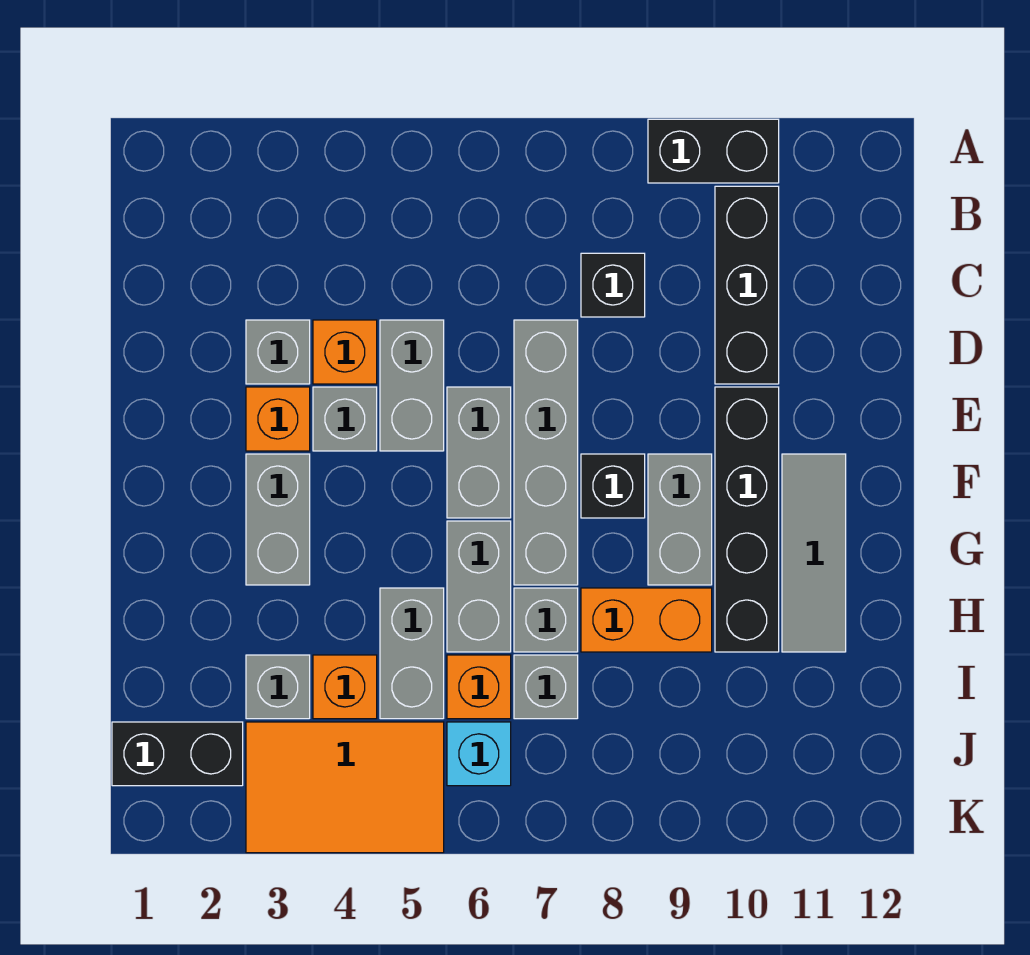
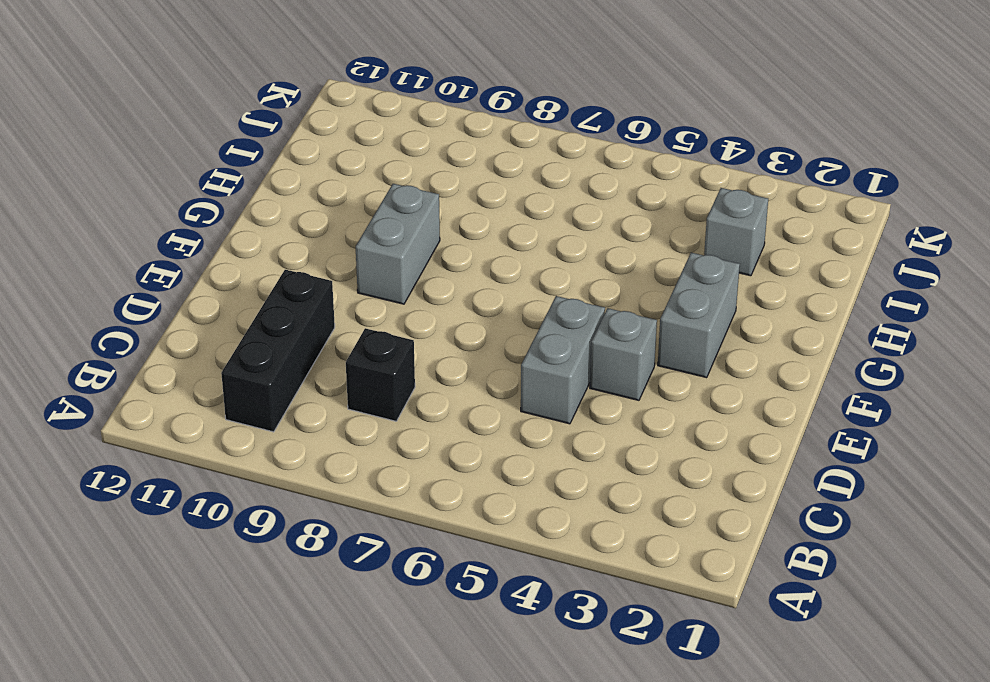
none -> black brick A9:A10 level 1
none -> grey brick D3 level 1
none -> orange brick D4 level 1

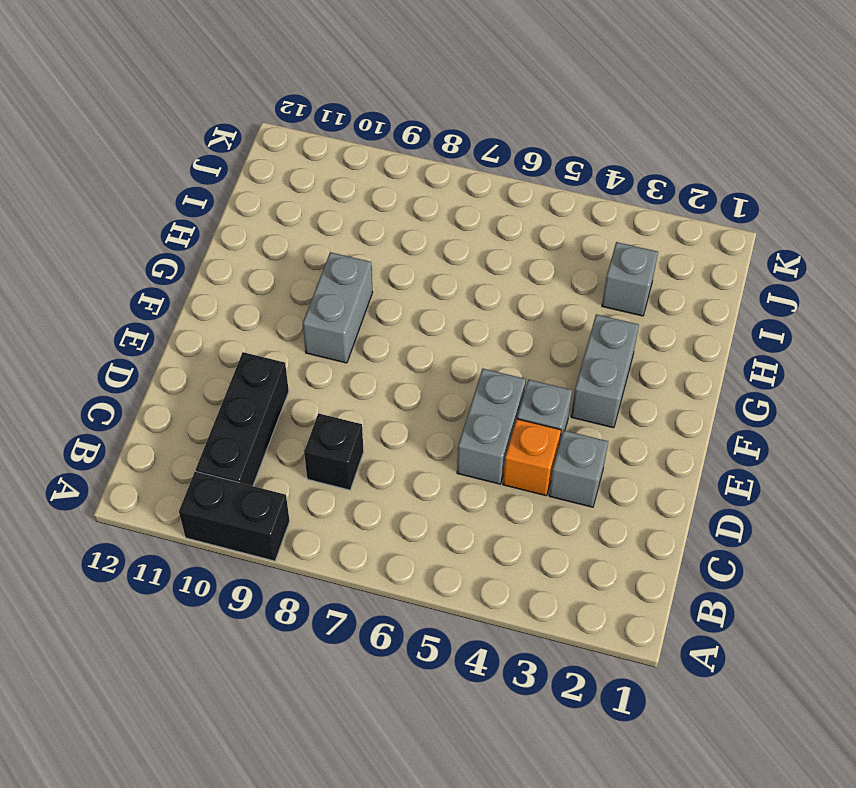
none -> grey brick D7:G7 level 1
none -> orange brick E3 level 1
none -> grey brick E6:F6 level 1

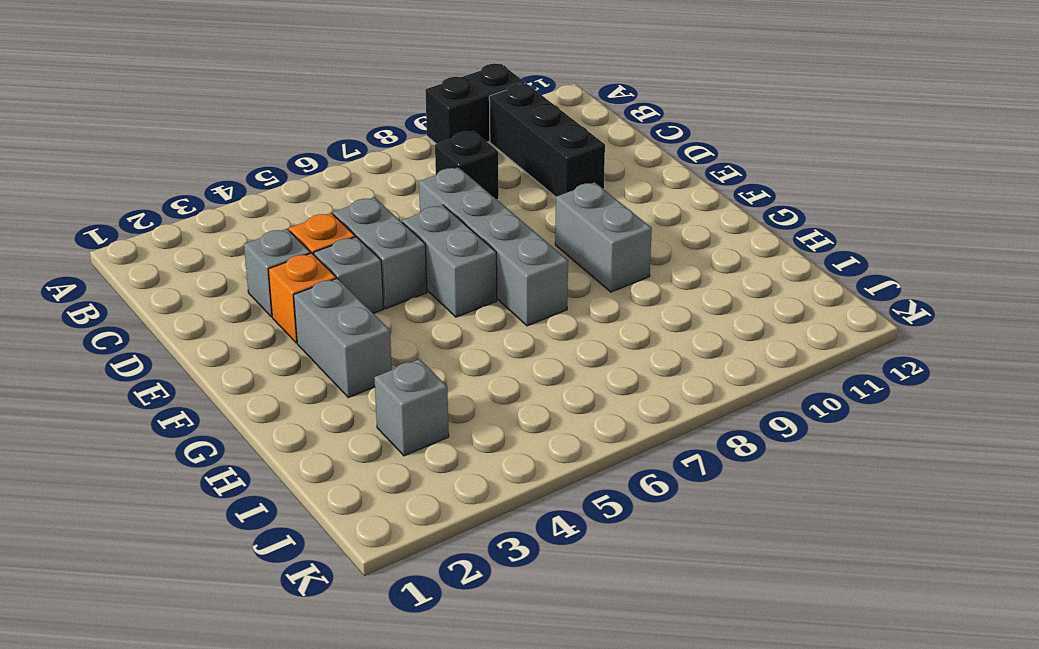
none -> black brick E10:H10 level 1
none -> black brick F8 level 1
none -> grey tile F11:H11 level 1

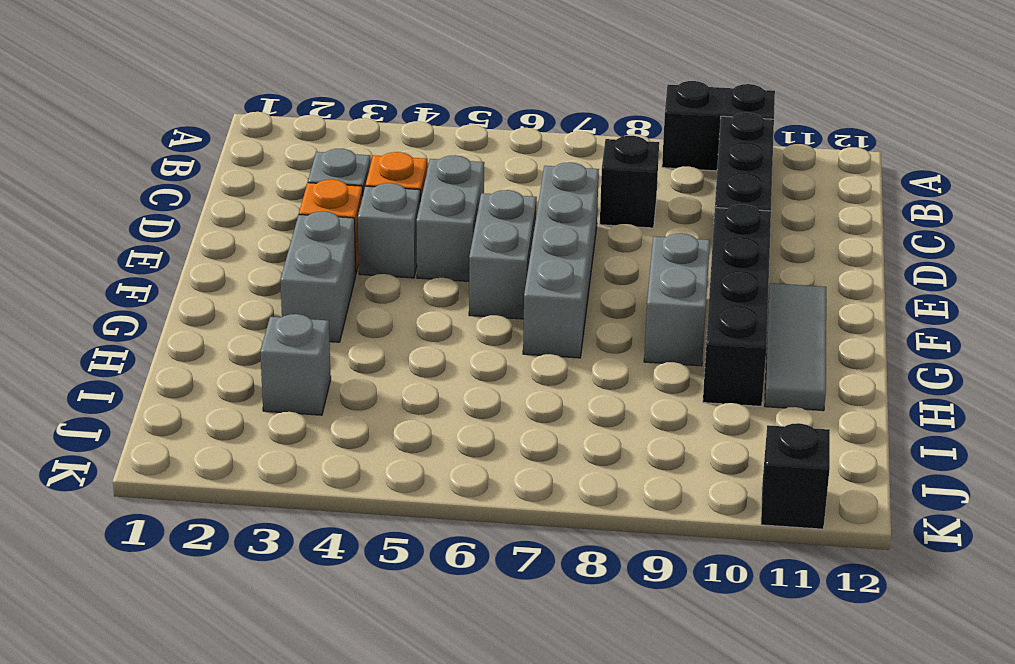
black brick K11 level 1 -> black brick F8 level 1
none -> grey brick G6:H6 level 1
none -> grey brick H5:I5 level 1
none -> grey brick H7 level 1

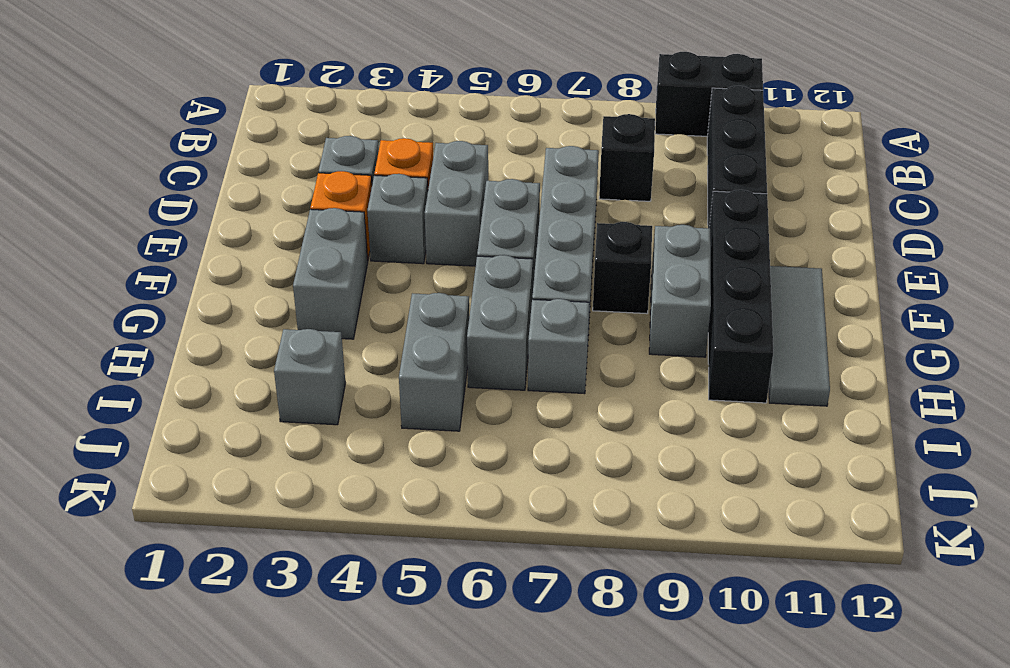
none -> orange brick H8:H9 level 1
none -> orange brick I4 level 1
none -> orange brick I6 level 1

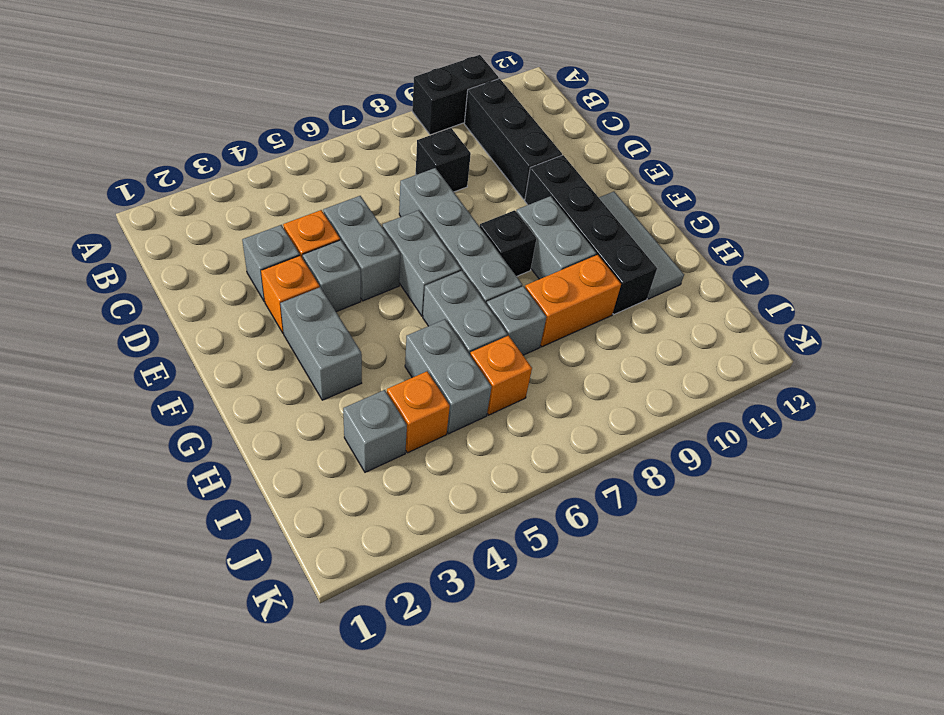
none -> grey brick I7 level 1
none -> black brick J1:J2 level 1
none -> orange tile J3:K5 level 1

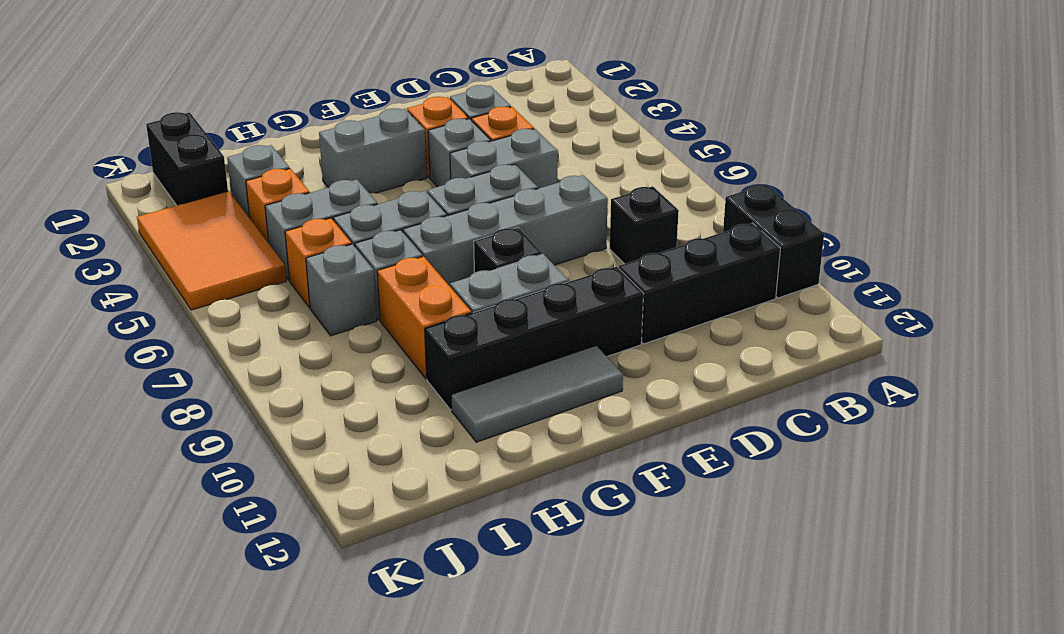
none -> cyan brick J6 level 1

